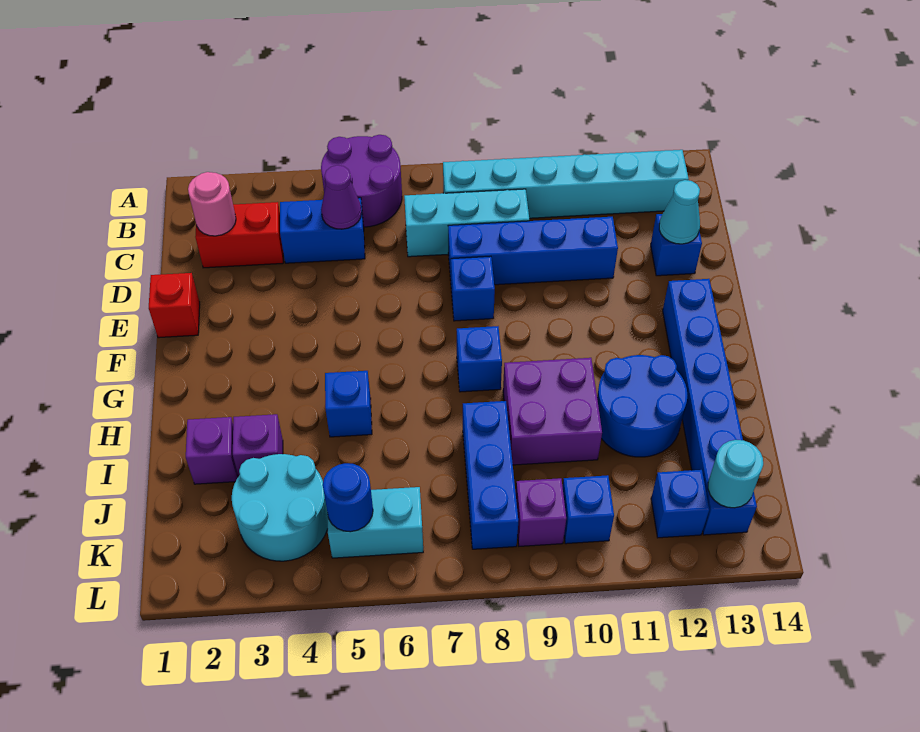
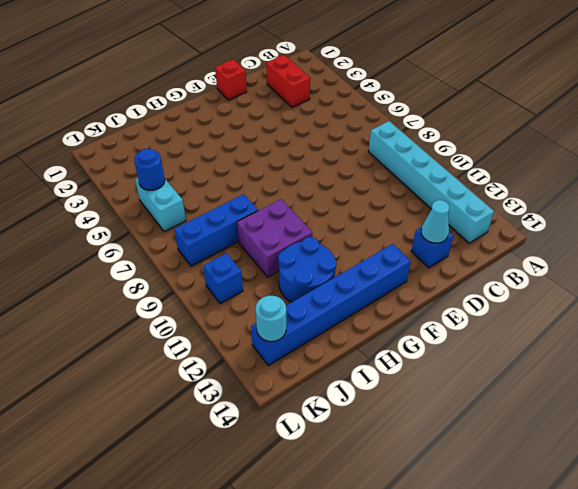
none -> purple round brick A5:B6 level 1
none -> blue brick C4:C5 level 1
none -> cyan brick C7:C9 level 1

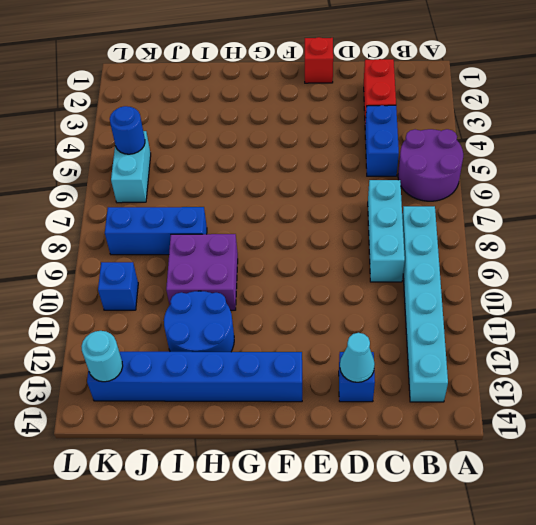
none -> blue brick D8:D11 level 1
none -> blue brick E8 level 1
none -> blue brick G8 level 1

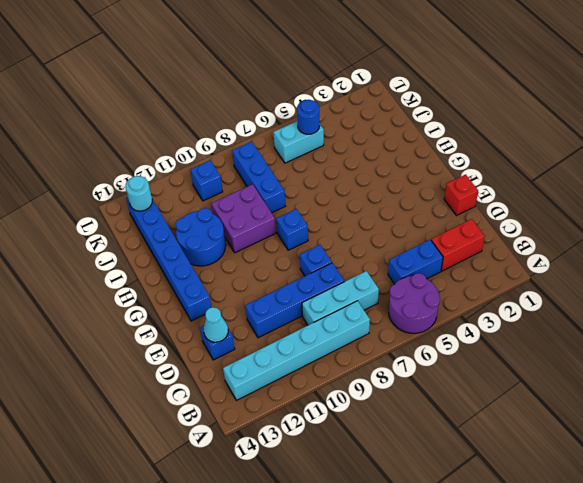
none -> blue brick H5 level 1
none -> purple brick I2 level 1
none -> purple brick I3 level 1

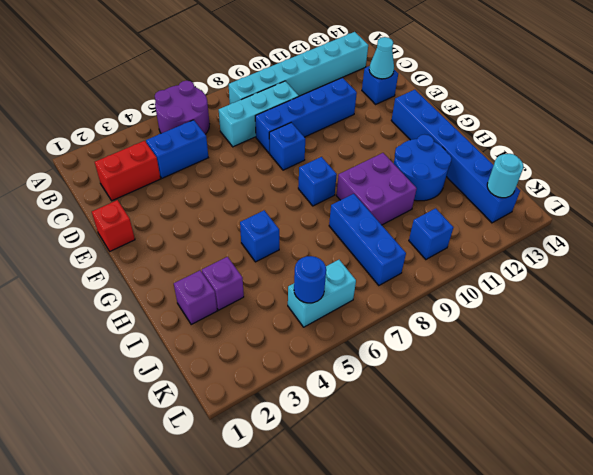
none -> cyan round brick J3:K4 level 1
none -> purple brick K9 level 1
none -> blue brick K12 level 1

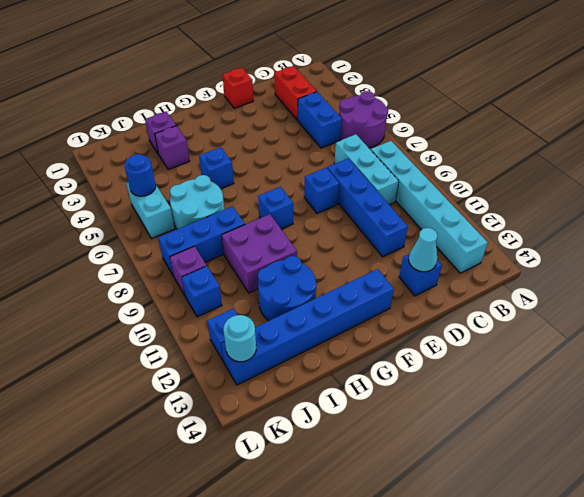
cyan round brick I6:J7 level 1 -> cyan round brick J3:K4 level 1
none -> pink round brick C2 level 2
none -> purple cone C5 level 2

